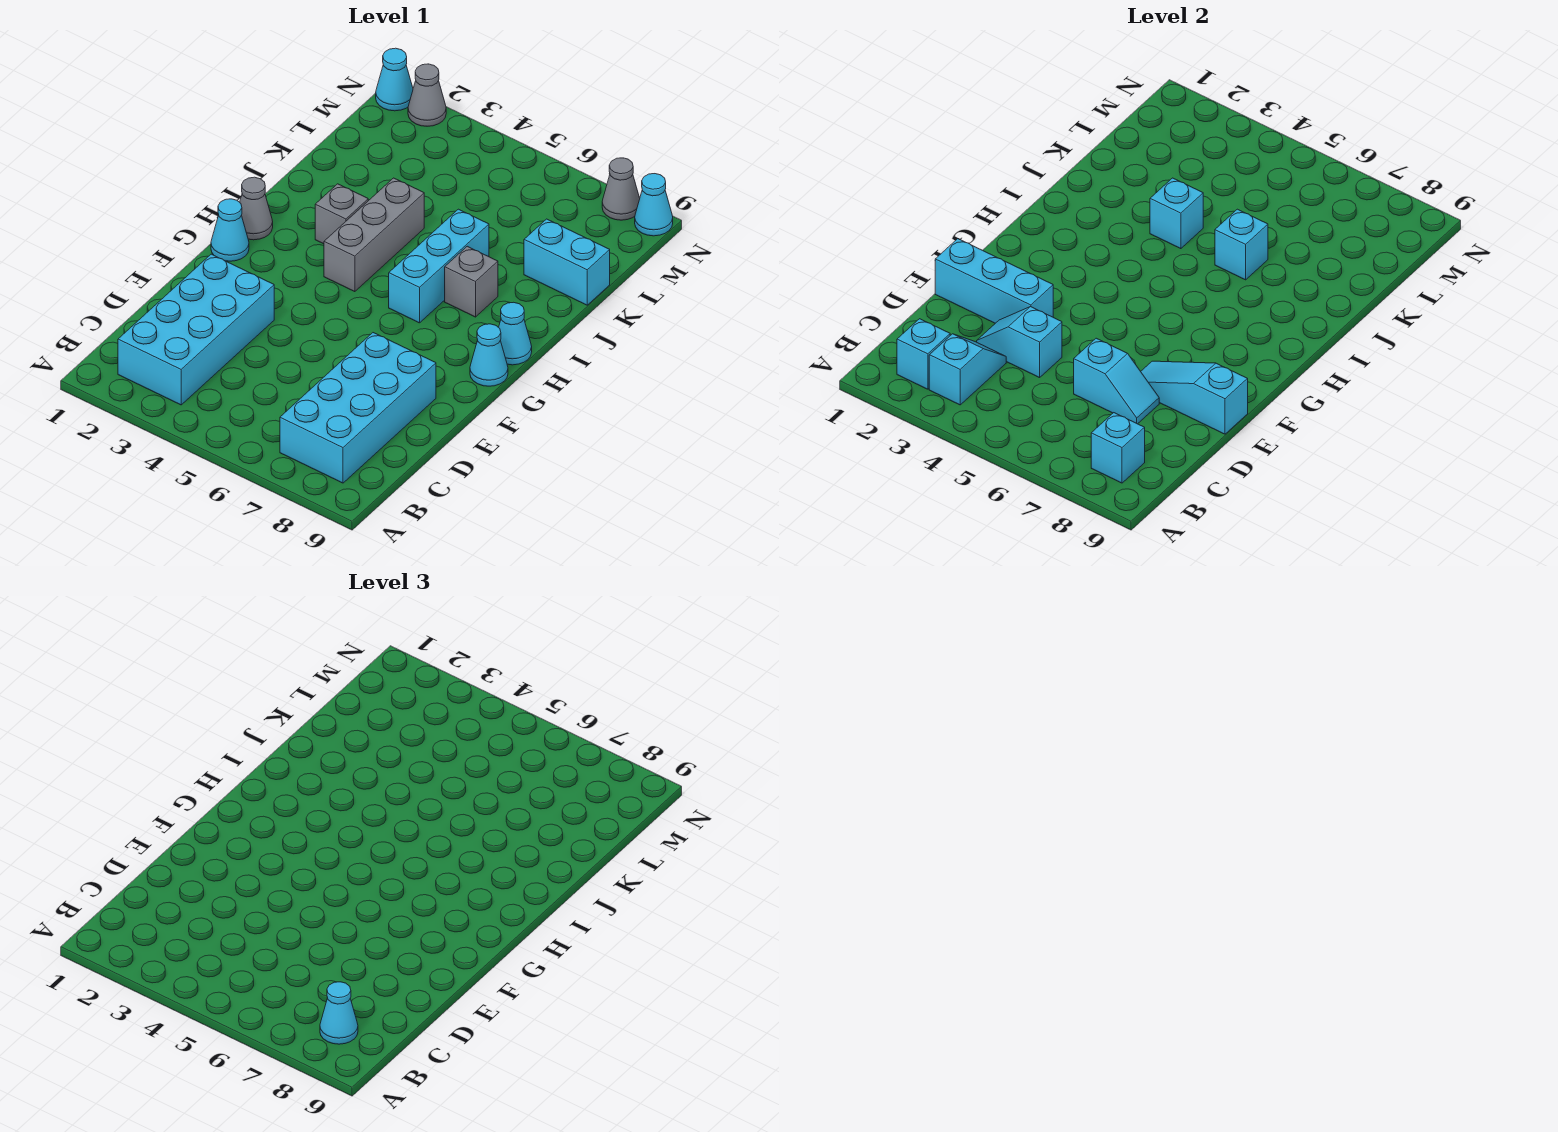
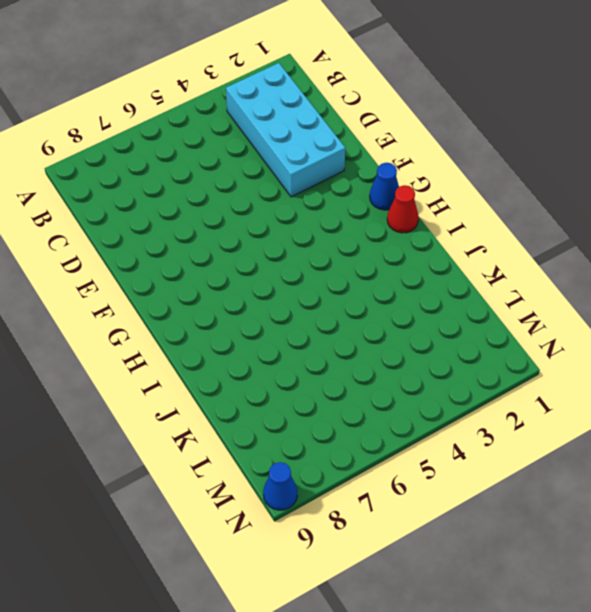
blue cone G1 level 1 -> cyan cone G1 level 1
red cone H1 level 1 -> grey cone H1 level 1
blue cone N9 level 1 -> cyan cone N9 level 1
none -> cyan brick B7:E8 level 1
none -> cyan cone G9 level 1
none -> grey brick H4:J4 level 1

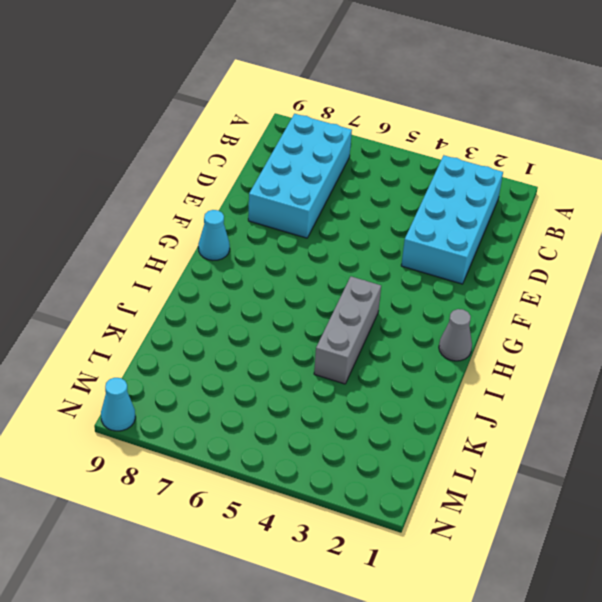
none -> cyan cone G1 level 1
none -> cyan brick H6:J6 level 1
none -> cyan cone H9 level 1

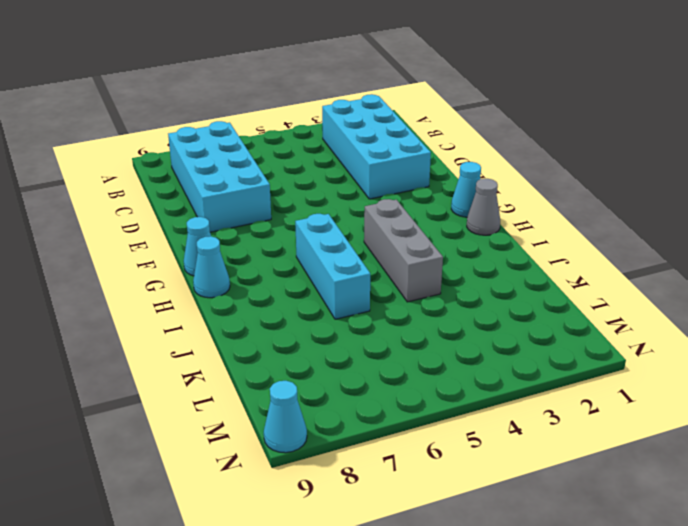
none -> grey brick I3 level 1
none -> grey brick I7 level 1
none -> cyan brick K8:K9 level 1

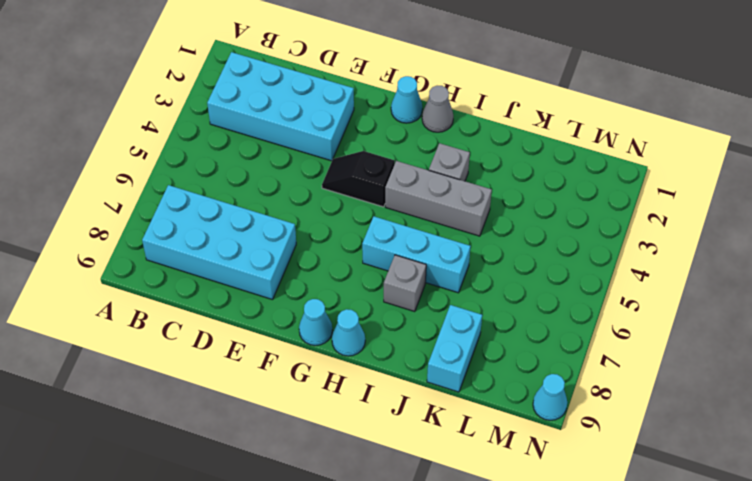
black slope F4:G4 level 1 top G -> none
none -> cyan cone N1 level 1
none -> grey cone N2 level 1
none -> grey cone N8 level 1

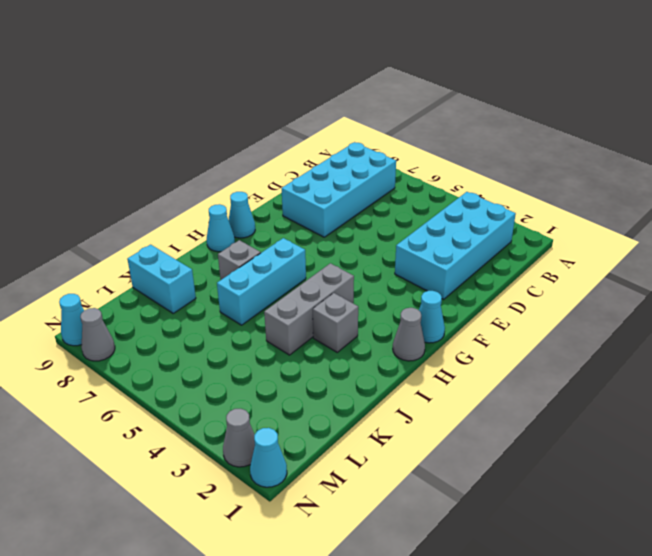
none -> cyan brick B2 level 2
none -> cyan slope B3:C3 level 2 top B
none -> cyan brick B8 level 2

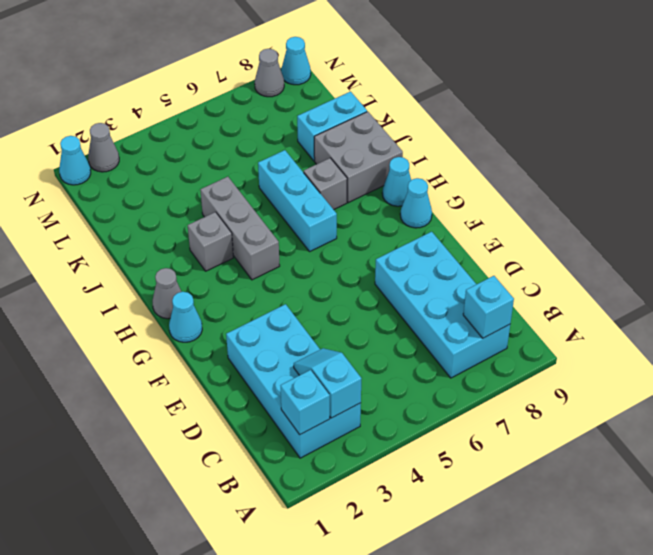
grey brick I8:J9 level 1 -> none
none -> cyan slope D3:D4 level 2 top 4
none -> cyan slope D6:D7 level 2 top 6
none -> cyan brick E1:E3 level 2

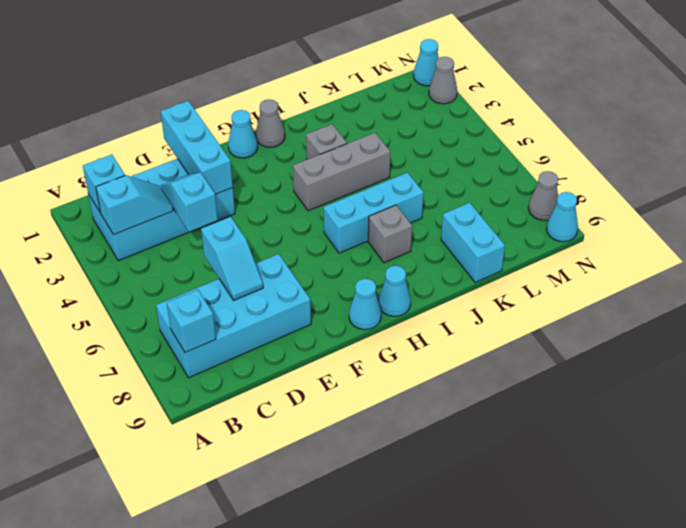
none -> cyan slope E7:E9 level 2 top 9
none -> cyan brick J4 level 2
none -> cyan brick J6 level 2

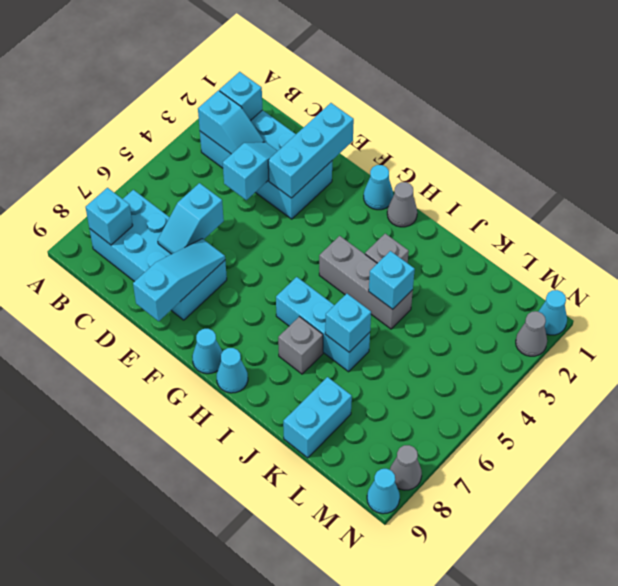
none -> cyan cone B8 level 3

